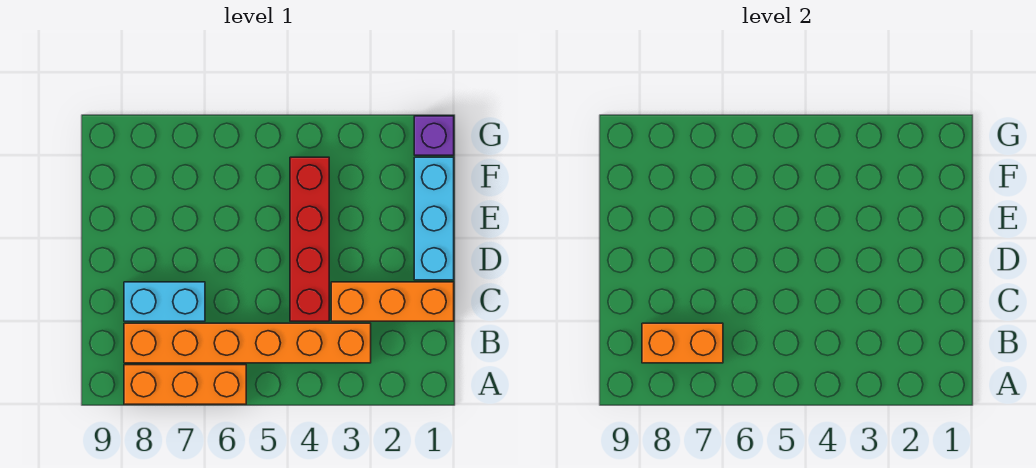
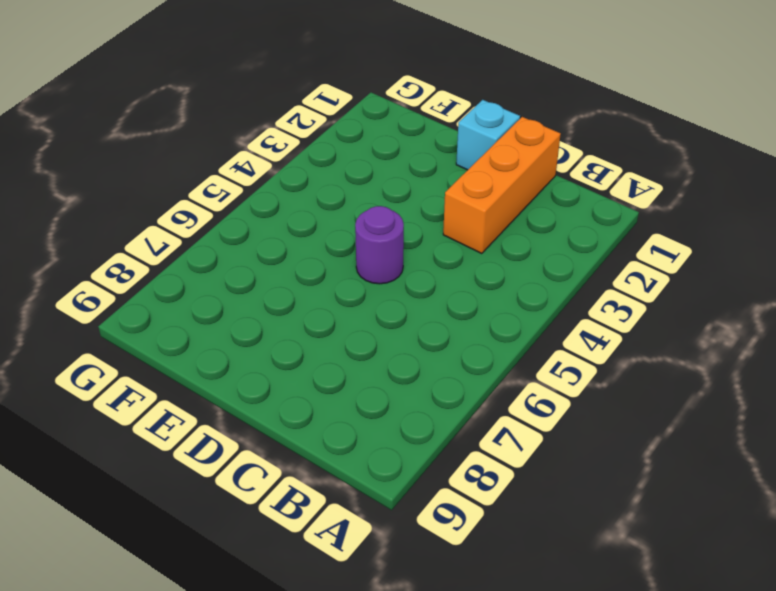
cyan brick D1 level 1 -> cyan brick D1:F1 level 1
purple round brick D5 level 1 -> none
none -> orange brick A6:A8 level 1
none -> orange brick B3:B8 level 1

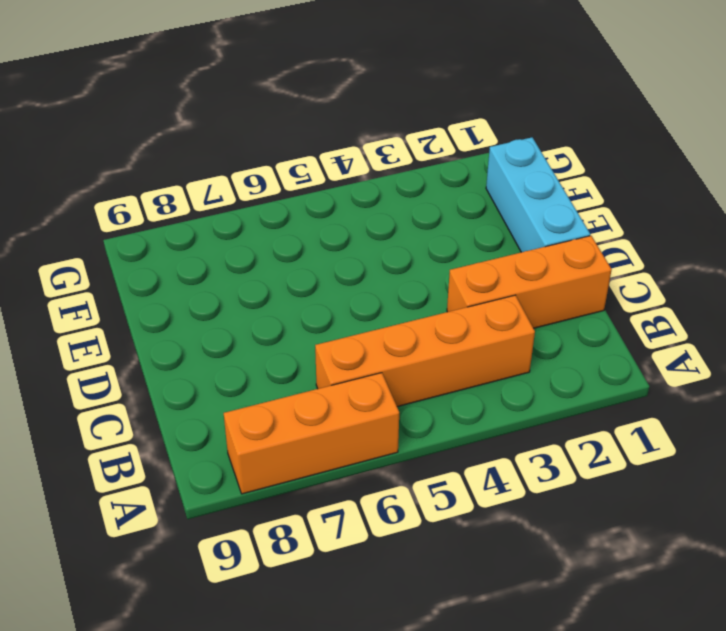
orange brick B3:B6 level 1 -> orange brick B3:B8 level 1
none -> red brick C4:F4 level 1
none -> cyan brick C7:C8 level 1

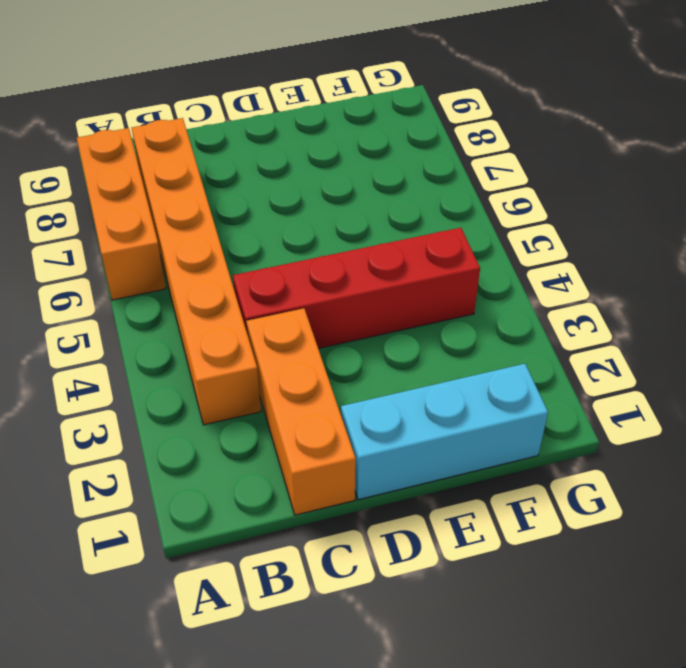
none -> cyan brick C7:C8 level 1
none -> purple brick G1 level 1

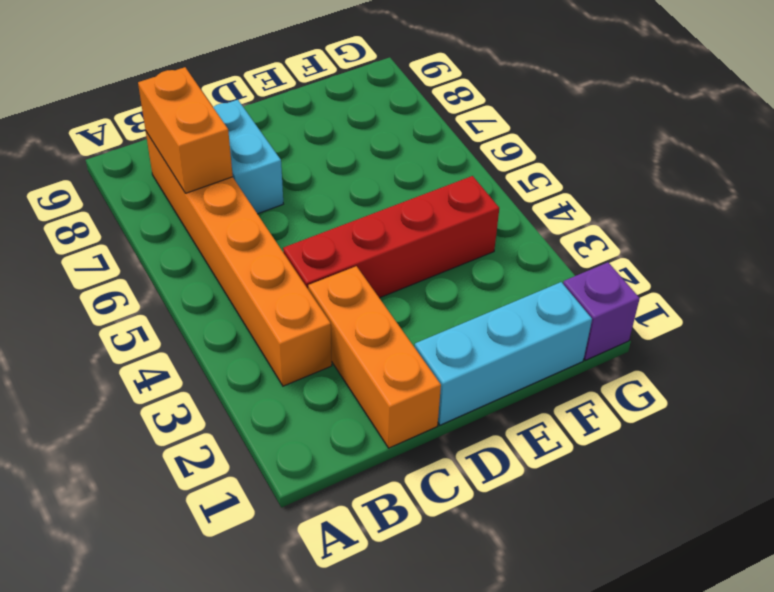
none -> orange brick A6:A8 level 1

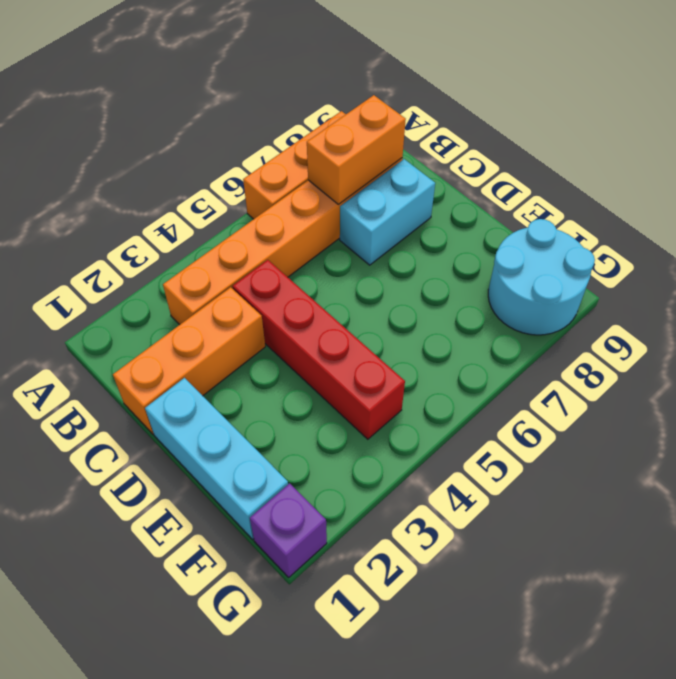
cyan round brick F8:G9 level 1 -> none

